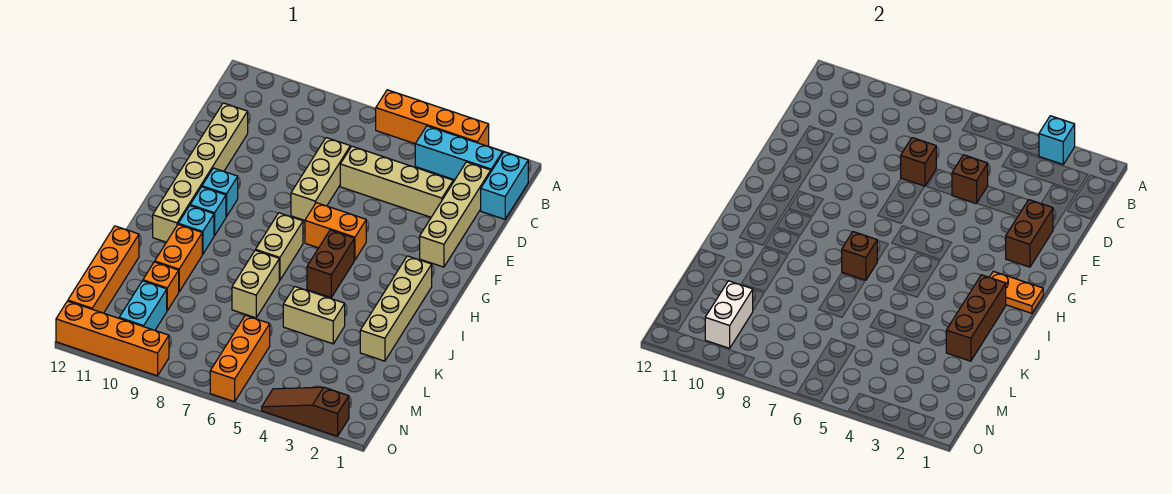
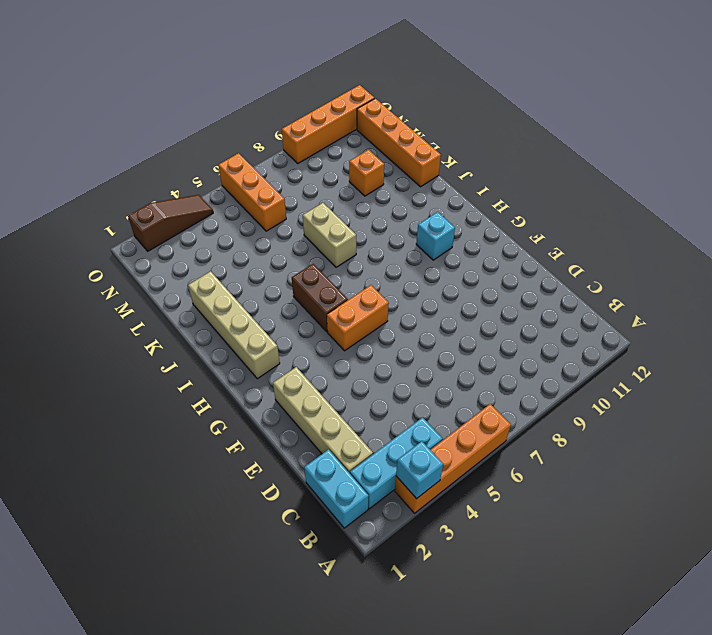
none -> tan brick D3:D6 level 1
none -> tan brick D7:F7 level 1
none -> tan brick D11:I11 level 1
none -> cyan brick G10 level 1

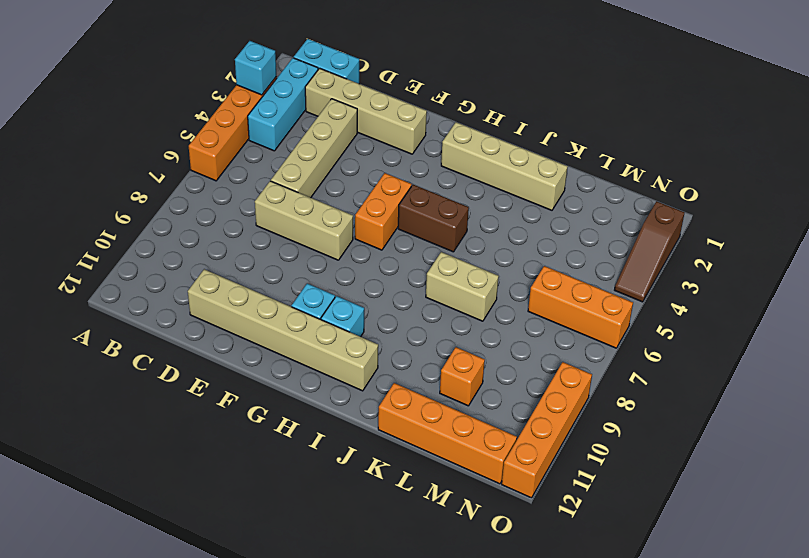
none -> tan brick H7:I7 level 1
none -> cyan brick I10 level 1
none -> orange brick J10:K10 level 1
none -> tan brick K4:K5 level 1

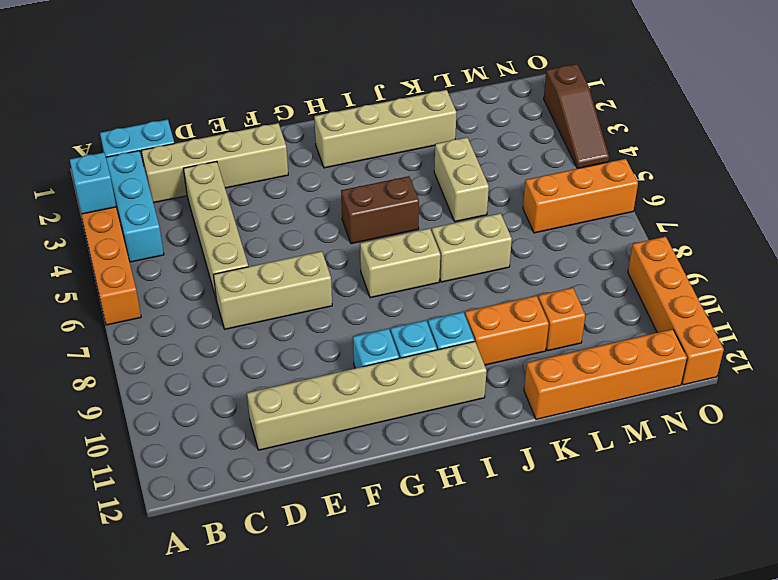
none -> orange brick G5:G6 level 1
none -> cyan brick M10:N10 level 1
none -> brown brick D5 level 2
none -> brown brick D7 level 2

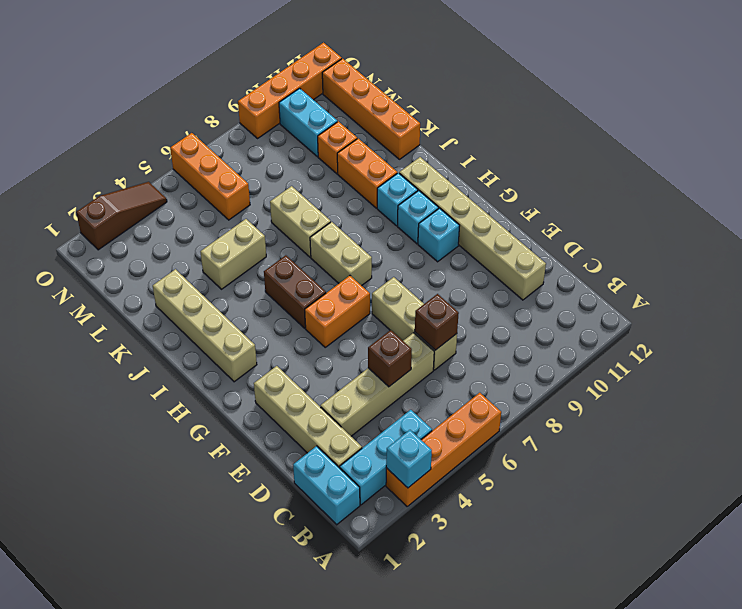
none -> brown brick E2:F2 level 2
none -> orange plate H1:H2 level 2
none -> brown brick I2:K2 level 2
none -> brown brick I7 level 2

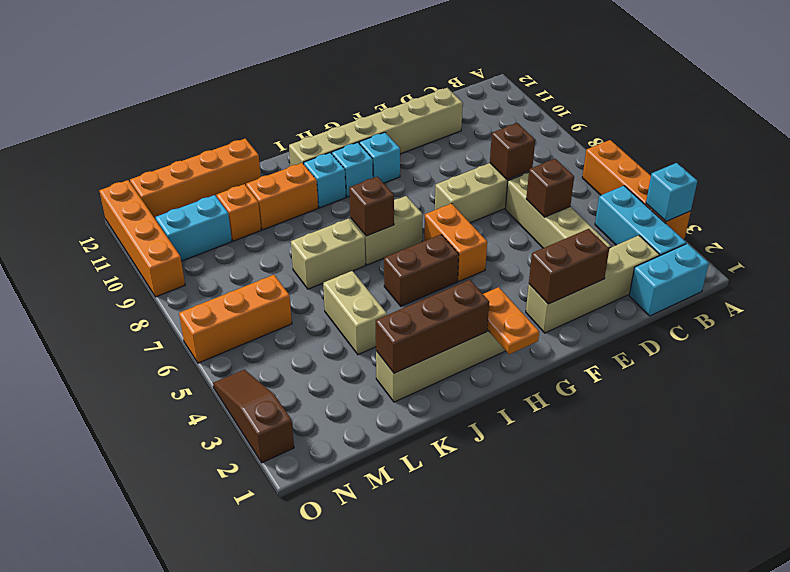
none -> white brick M10:N10 level 2

